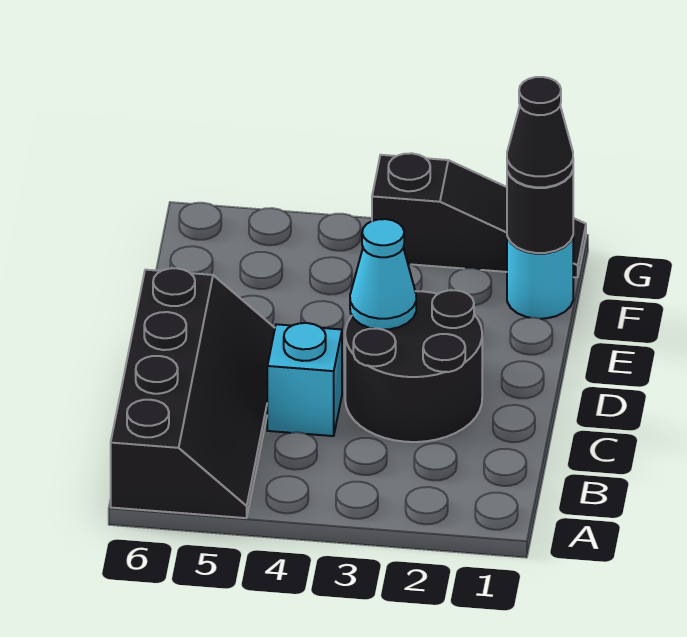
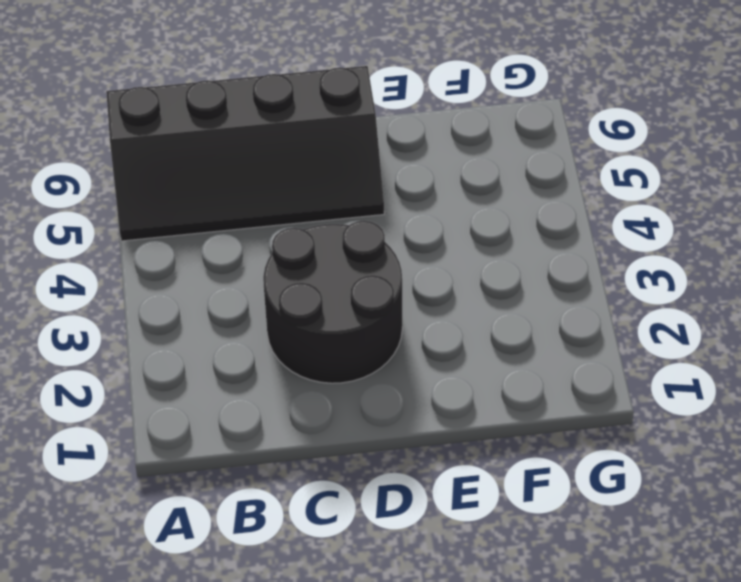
none -> cyan brick C4 level 1
none -> cyan round brick F1 level 1

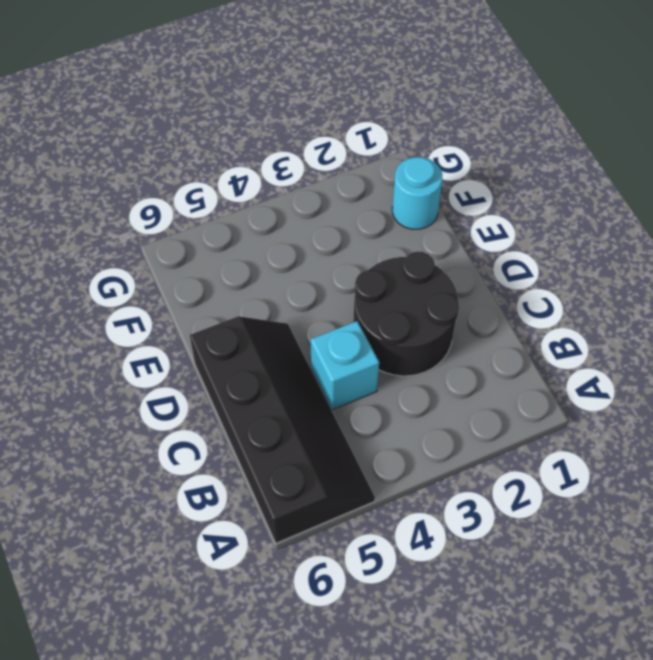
none -> black slope G1:G3 level 1 top 3
none -> cyan cone D3 level 2

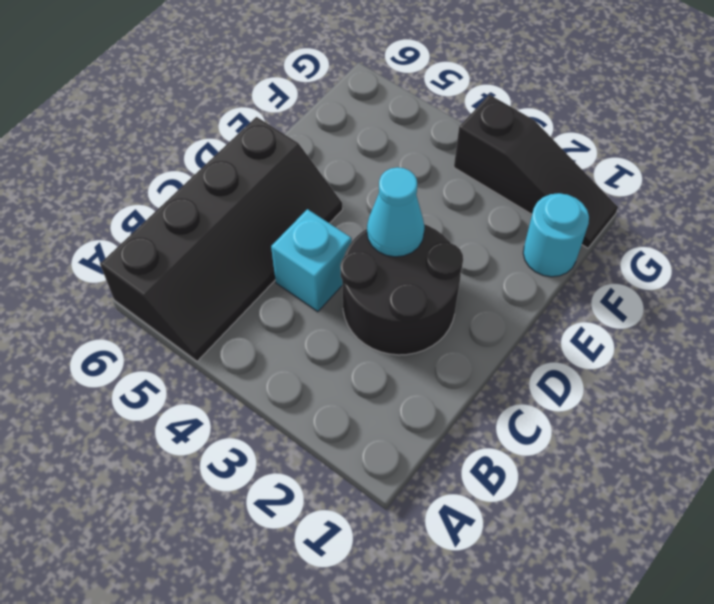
none -> black round brick F1 level 2
none -> black cone F1 level 3

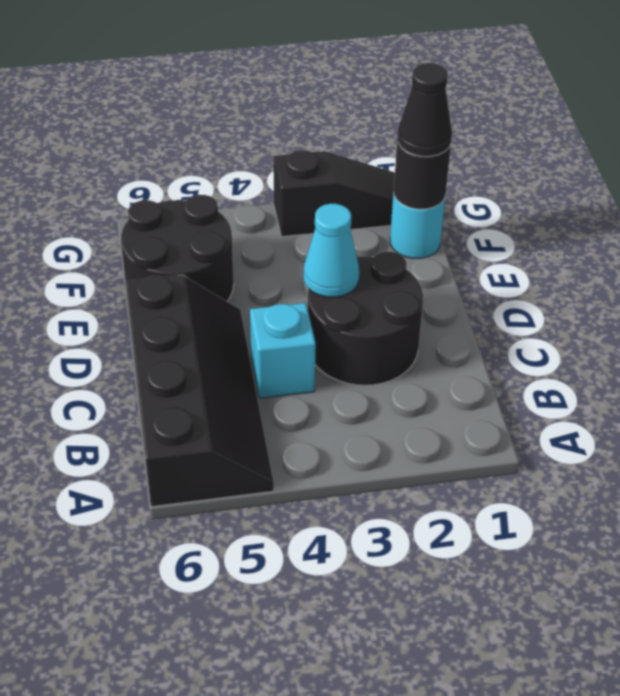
black round brick E5:F6 level 1 -> none

